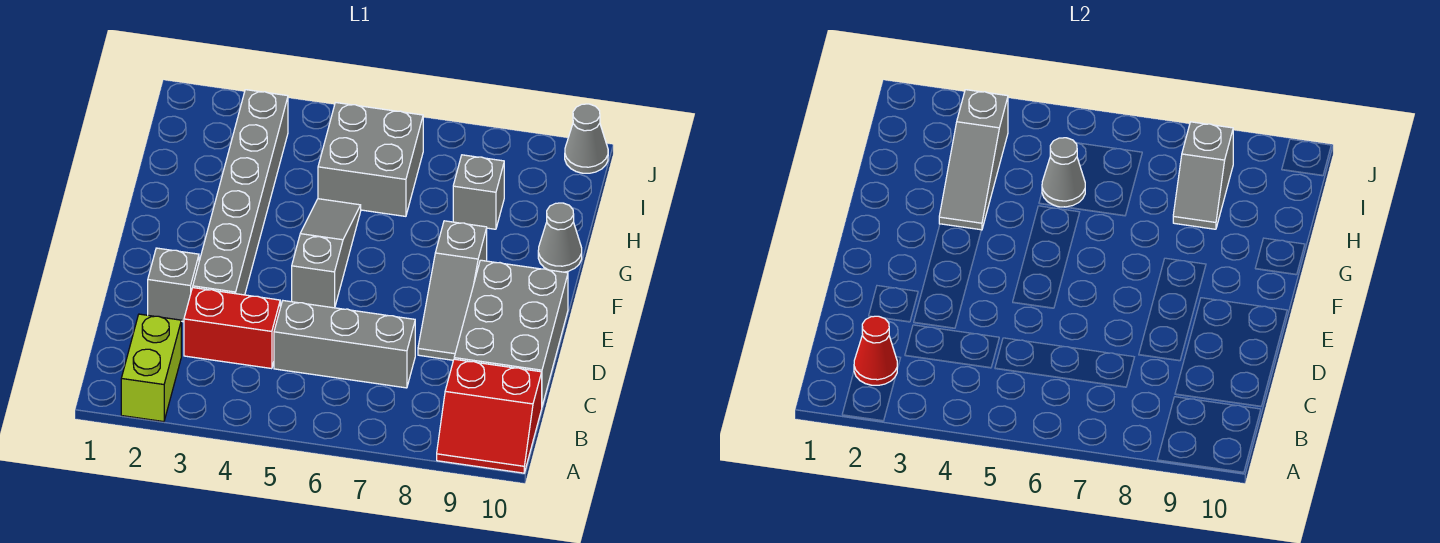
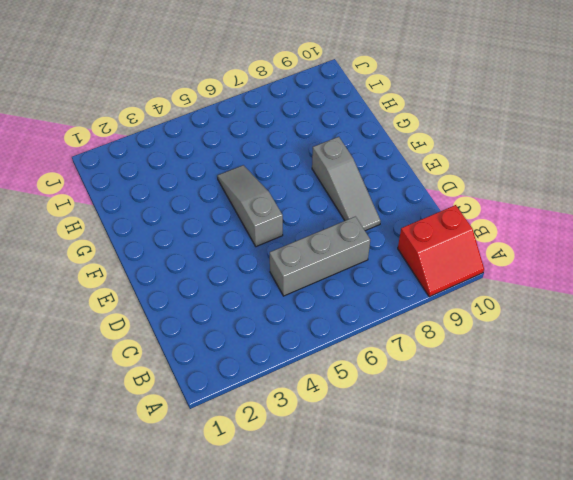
none -> lime brick A2:B2 level 1
none -> red brick C3:C4 level 1
none -> grey brick C9:E10 level 1

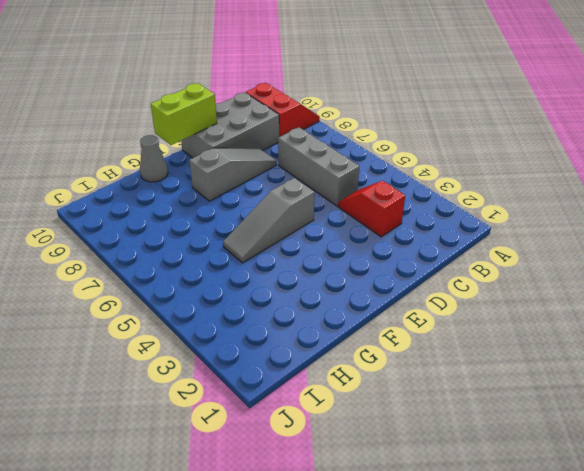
red slope C3:C4 level 1 top 3 -> red brick C3:C4 level 1
lime brick E10:F10 level 2 -> lime brick A2:B2 level 1
none -> grey brick D2 level 1
none -> grey brick D3:I3 level 1
none -> grey brick H5:I6 level 1

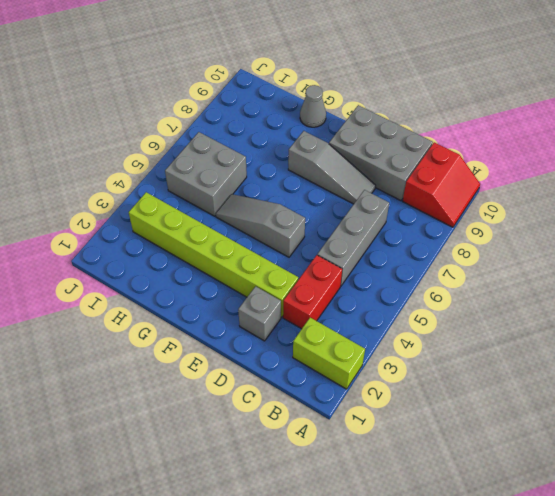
lime brick D3:I3 level 1 -> grey brick D3:I3 level 1
none -> grey brick H8 level 1
none -> grey cone J10 level 1
none -> red cone B2 level 2

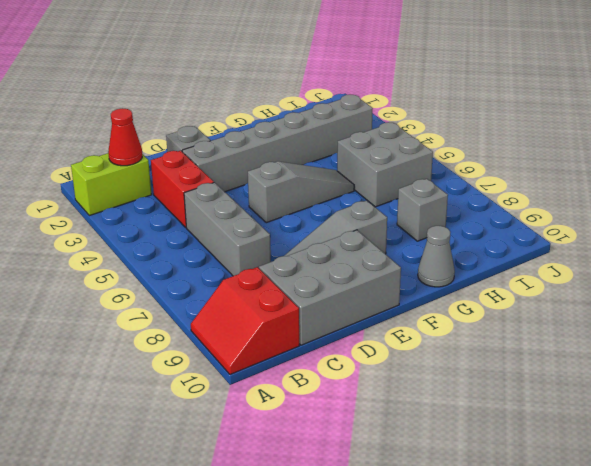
none -> grey cone J10 level 1
none -> grey slope G3:I3 level 2 top I
none -> grey cone H5 level 2

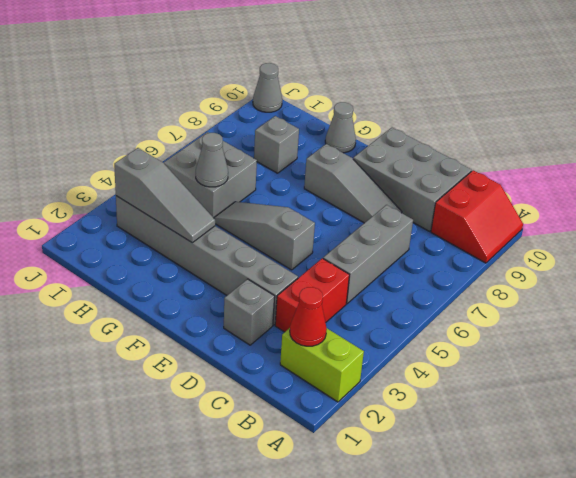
none -> grey slope H8:I8 level 2 top I

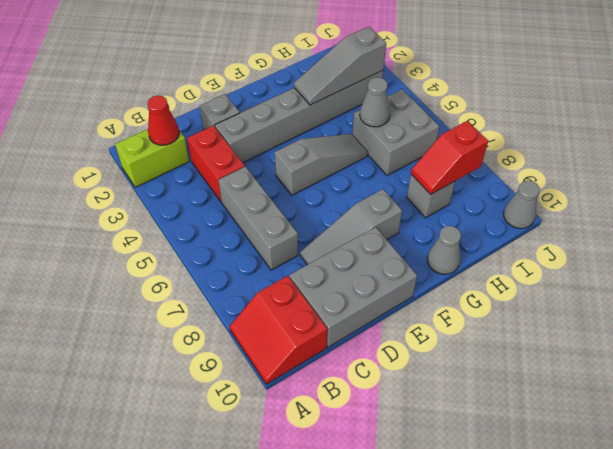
red slope H8:I8 level 2 top I -> grey slope H8:I8 level 2 top I

